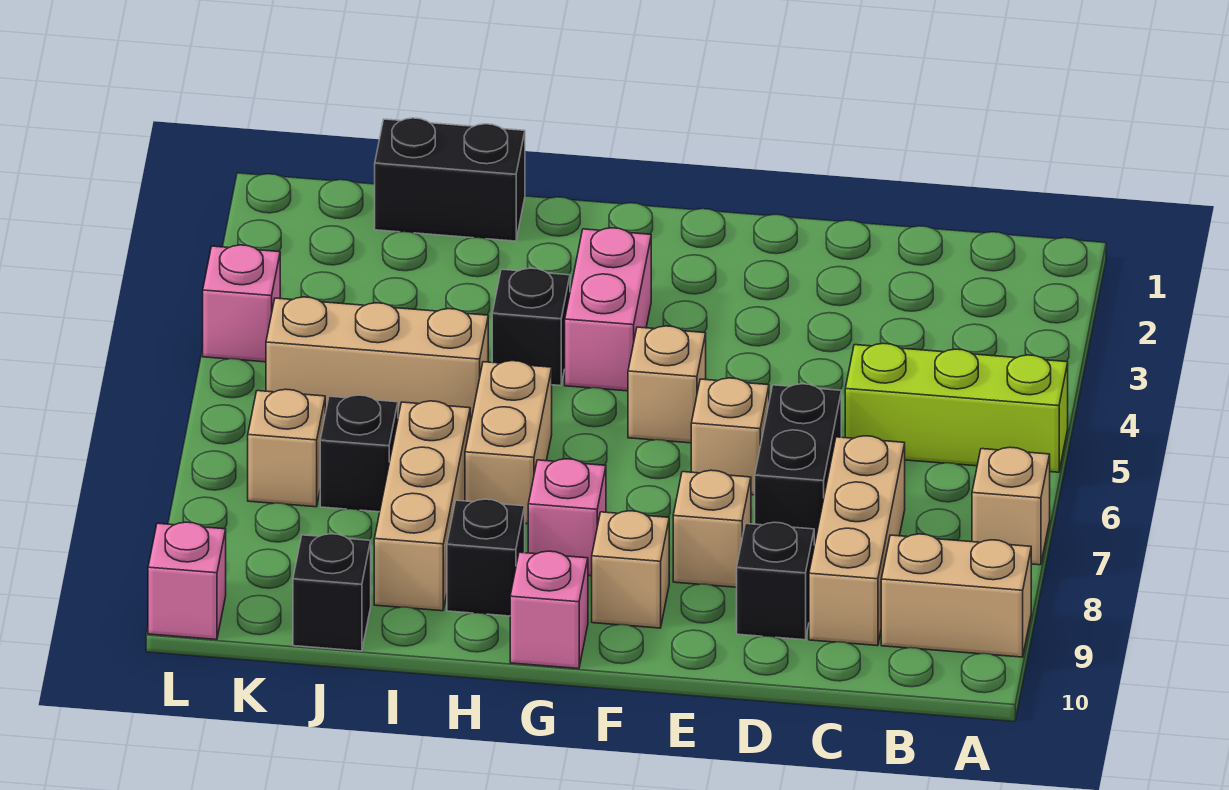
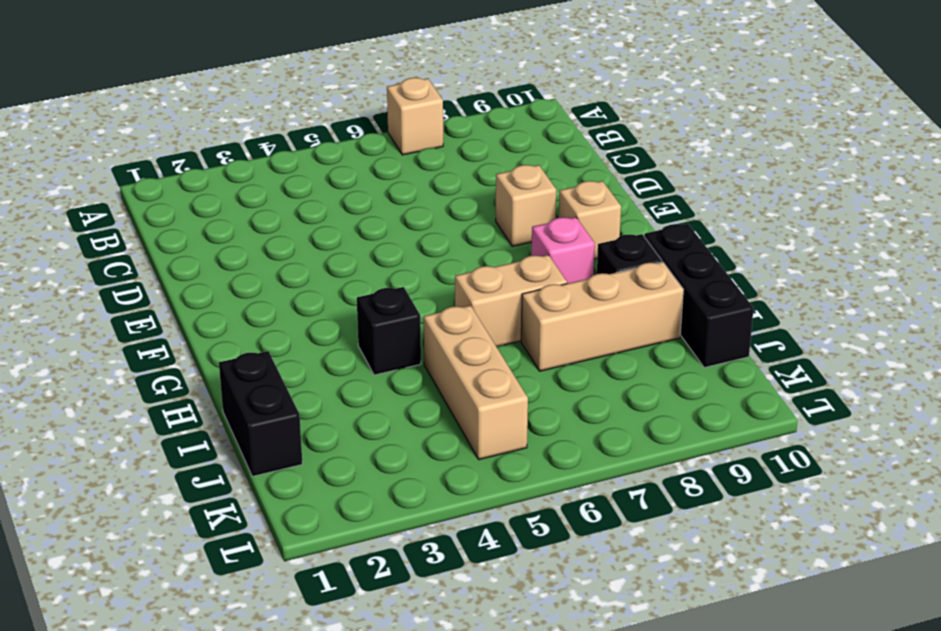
black brick H10:J10 level 1 -> black brick J10 level 1
none -> lime brick A5:C5 level 1
none -> tan brick A9:B9 level 1
none -> tan brick C7:C9 level 1

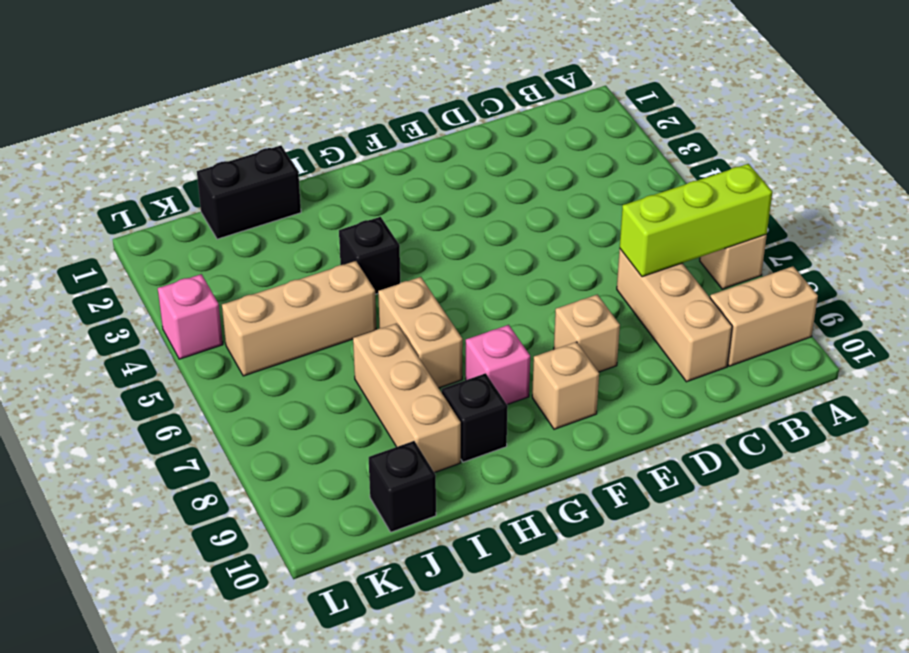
lime brick A7:C7 level 2 -> lime brick A5:C5 level 1
none -> black brick D6:D7 level 1
none -> black brick D9 level 1
none -> tan brick E6 level 1

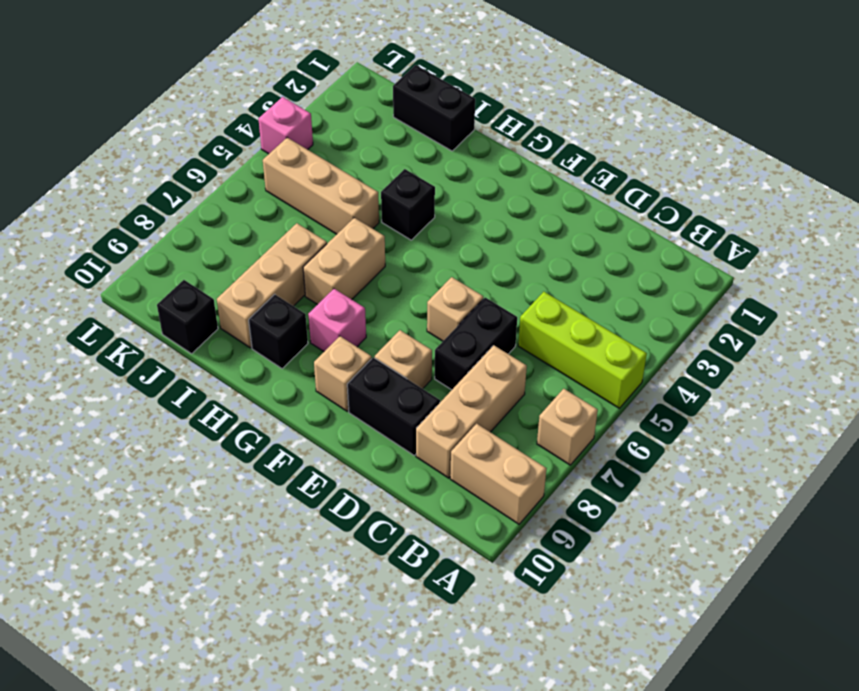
black brick D9:E9 level 1 -> black brick D9 level 1
none -> tan brick F5 level 1
none -> pink brick G3:G4 level 1
none -> pink brick G10 level 1

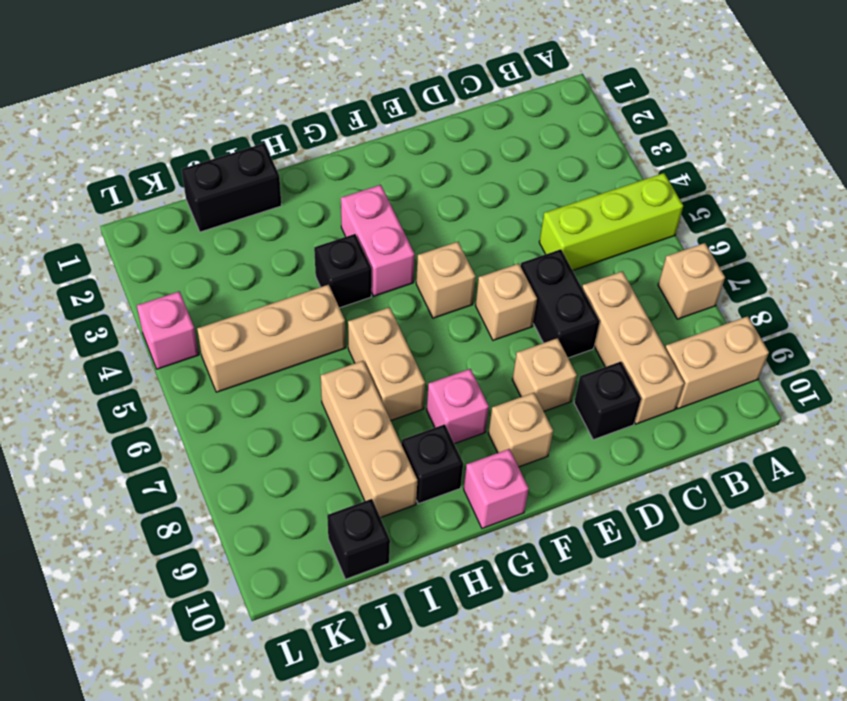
none -> black brick J7 level 1
none -> tan brick K7 level 1
none -> pink brick L10 level 1

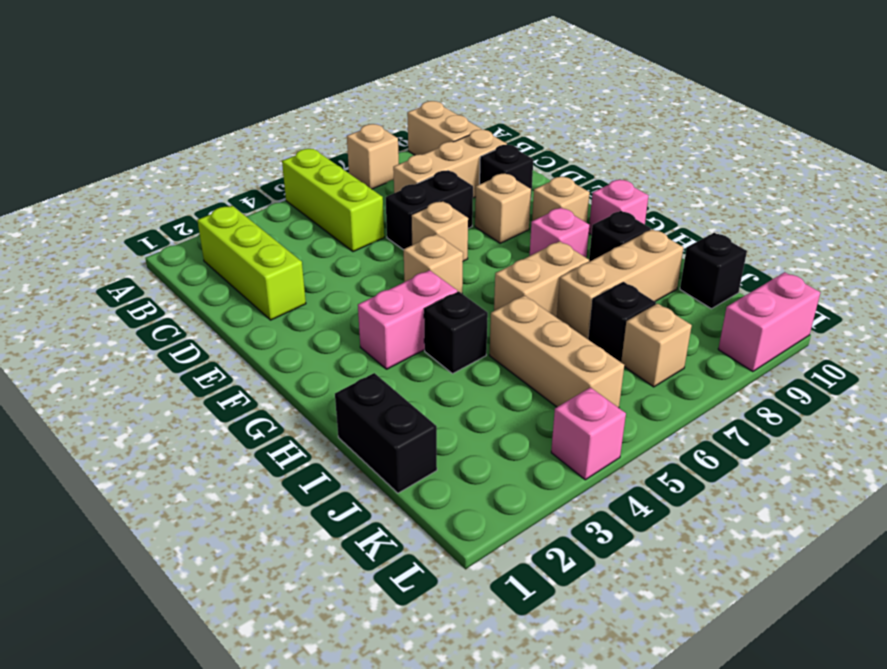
lime brick B2:D2 level 1 -> none
pink brick L9:L10 level 1 -> pink brick L10 level 1

